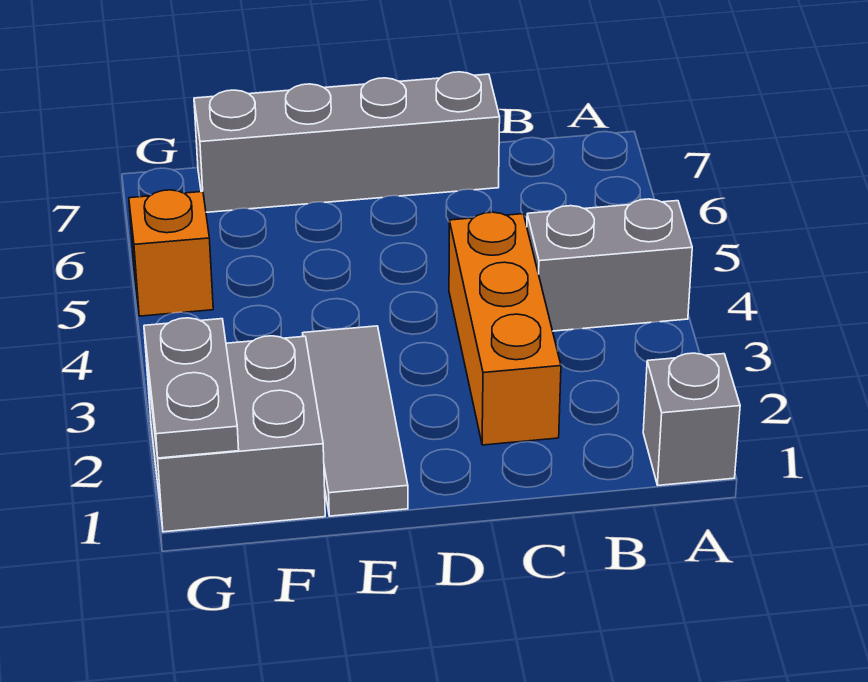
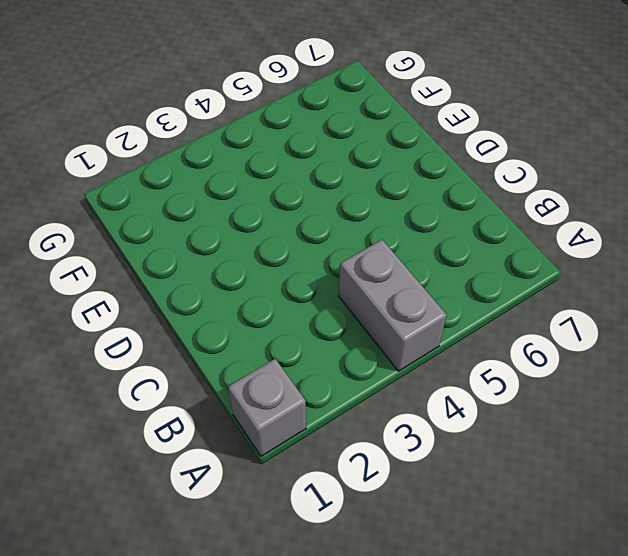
none -> orange brick C2:C4 level 1
none -> grey brick C7:F7 level 1

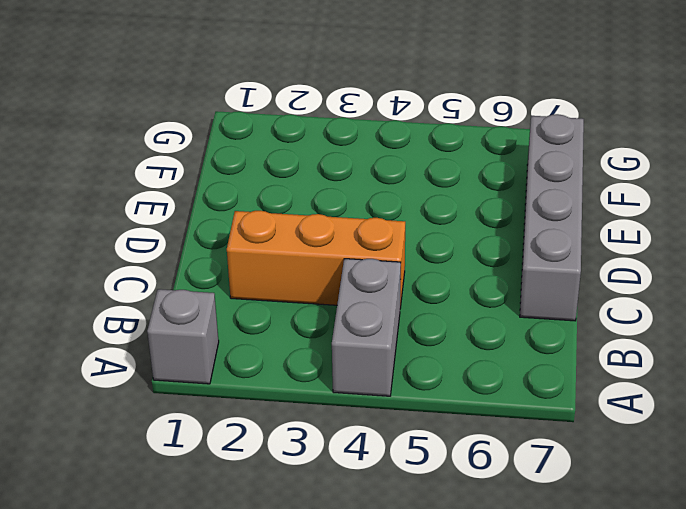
none -> grey tile E1:E3 level 1
none -> grey brick F1:G2 level 1

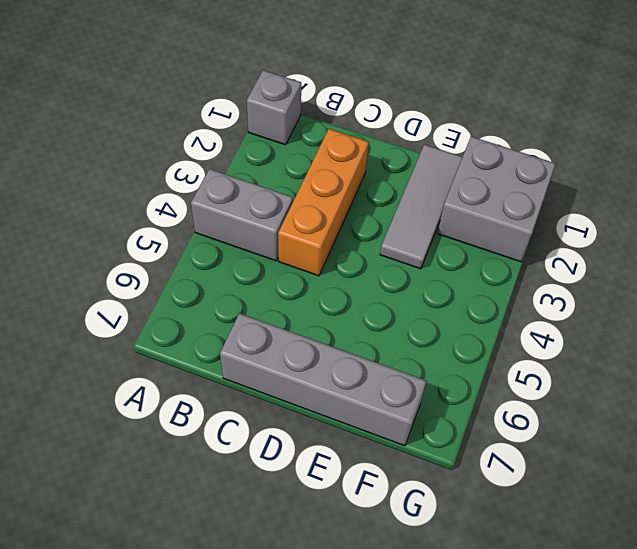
none -> orange brick G5 level 1
none -> grey plate G1:G2 level 2

